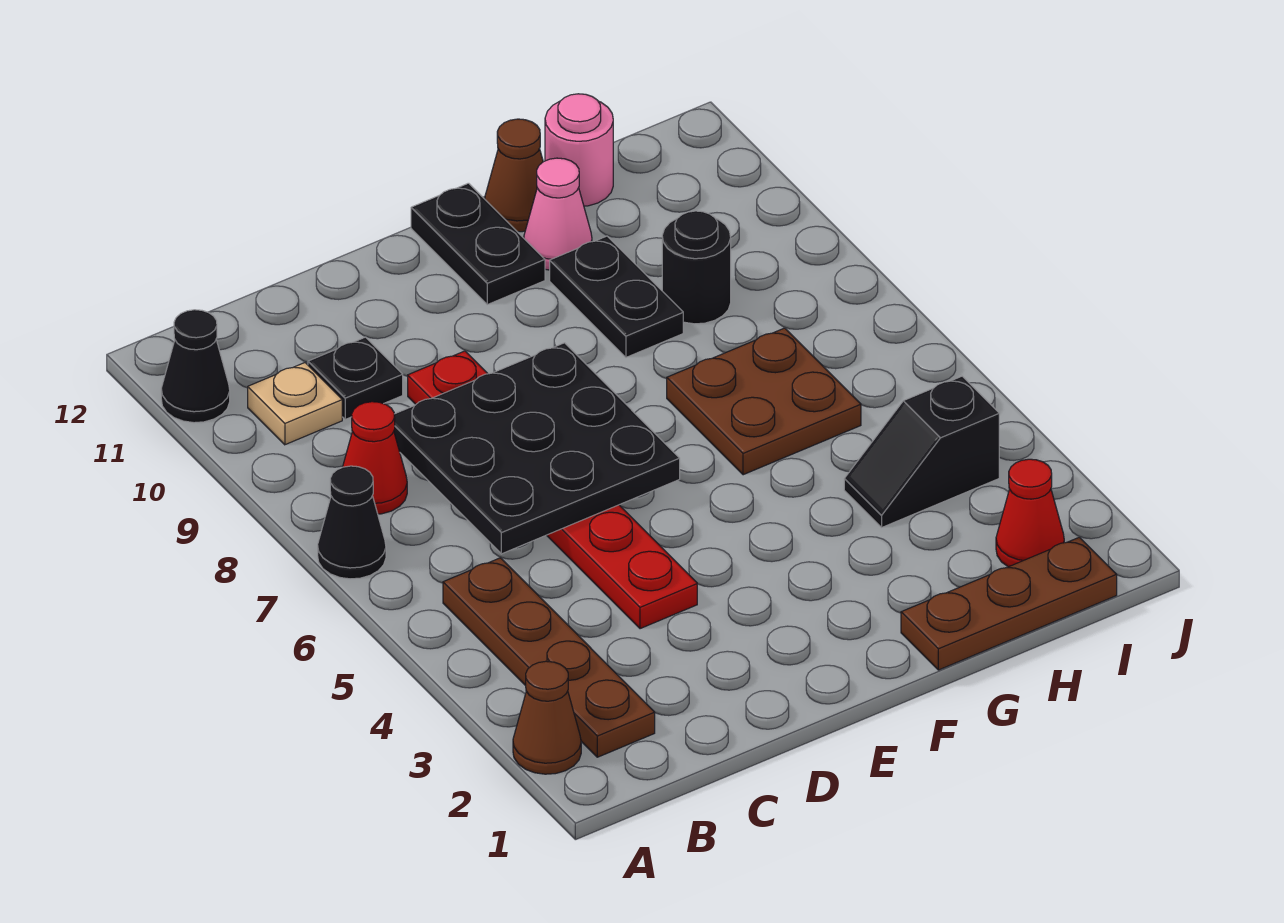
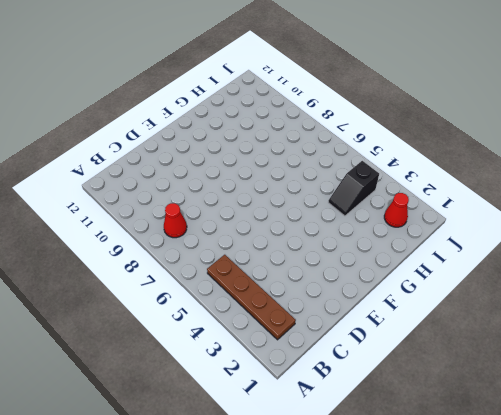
none -> brown cone A2 level 1
none -> black cone A7 level 1
none -> black cone A11 level 1

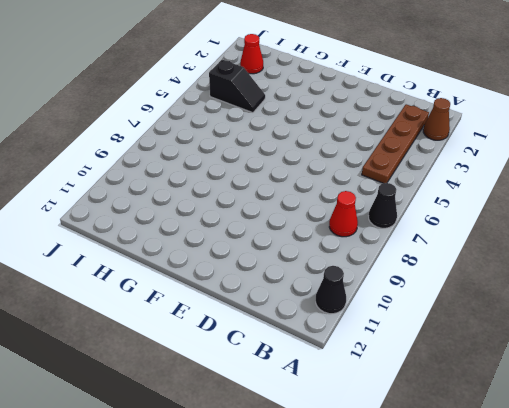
none -> tan plate B10 level 1
none -> black plate C10 level 1
none -> red plate D4:D9 level 1

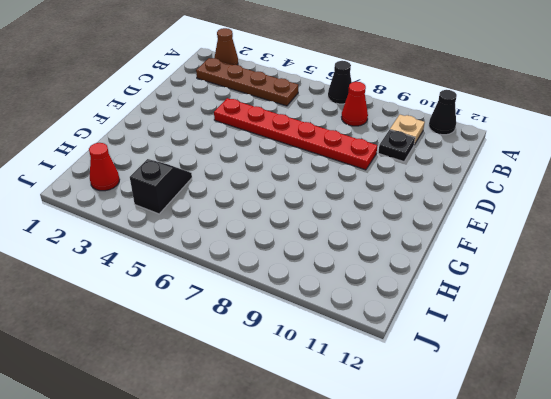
none -> black plate F11:F12 level 1
none -> brown plate G1:I1 level 1
none -> brown plate G6:H7 level 1

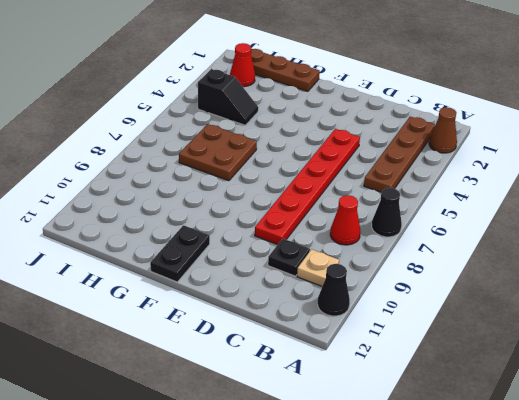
none -> black plate G9:G10 level 1
none -> pink cone G11 level 1
none -> brown cone G12 level 1

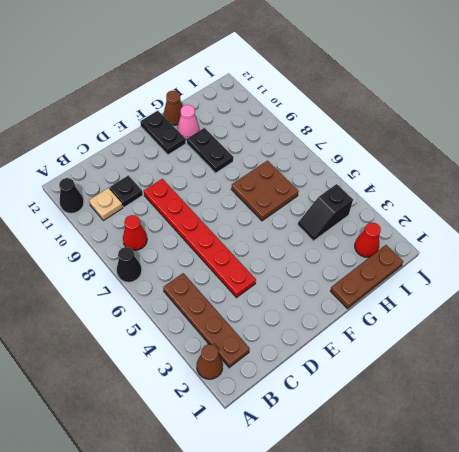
none -> black round brick H9 level 1
none -> pink round brick H12 level 1
none -> black plate C6:E8 level 2

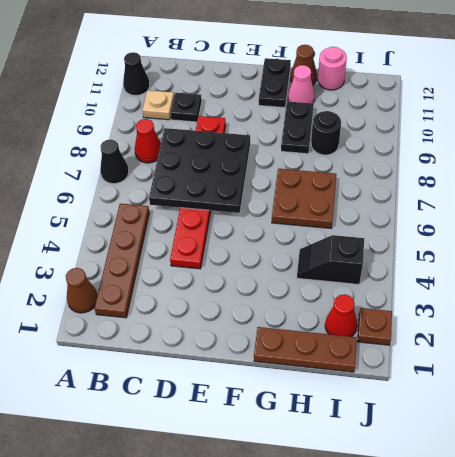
brown plate J2 level 1 -> none

